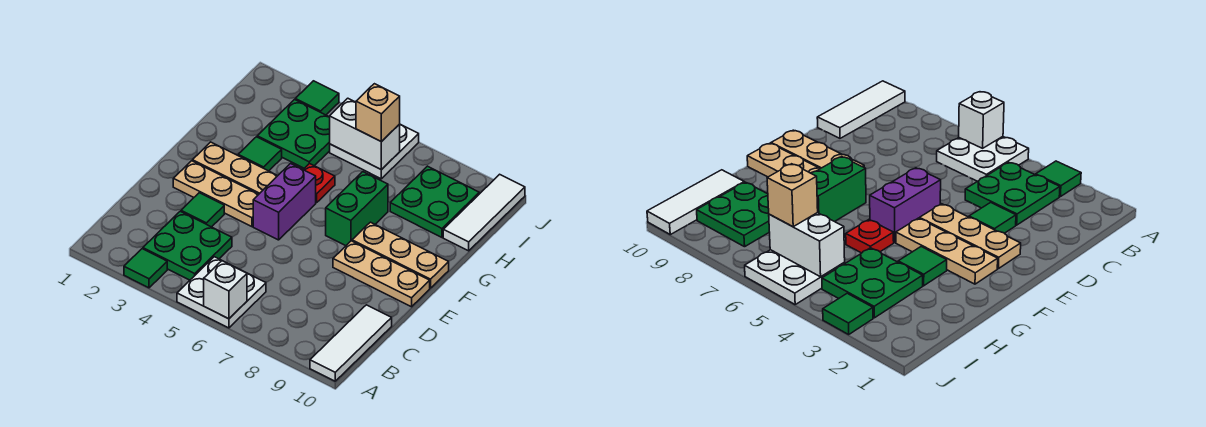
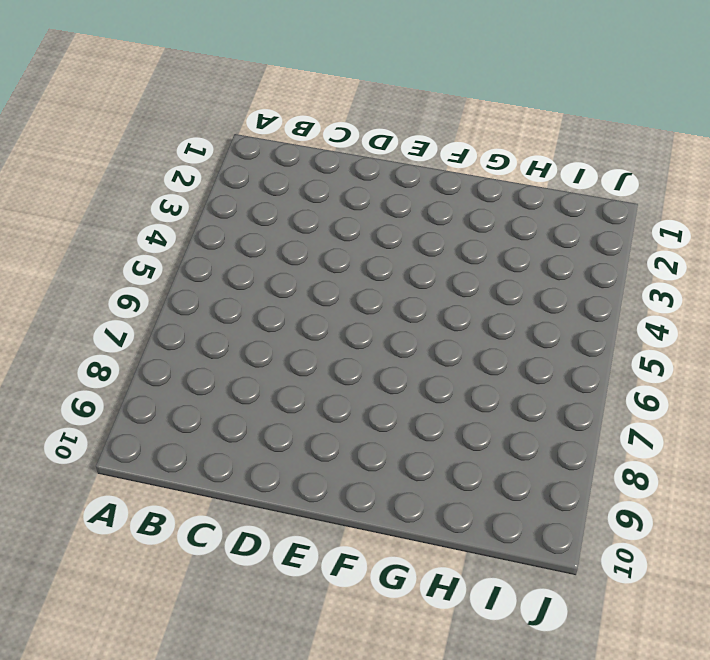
none -> green tile A3 level 1
none -> white plate A5:B6 level 1
none -> white tile A10:C10 level 1

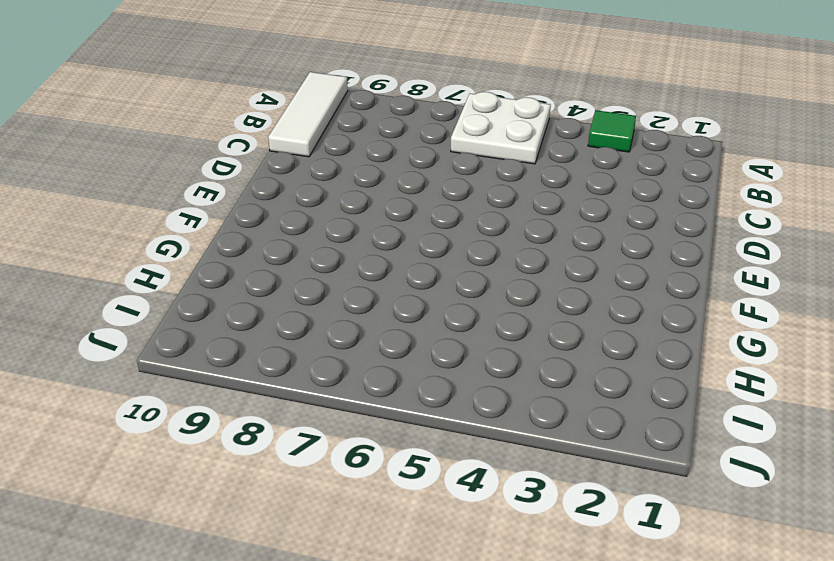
none -> green plate B3:C4 level 1
none -> green tile D3 level 1
none -> tan plate E2:E4 level 1

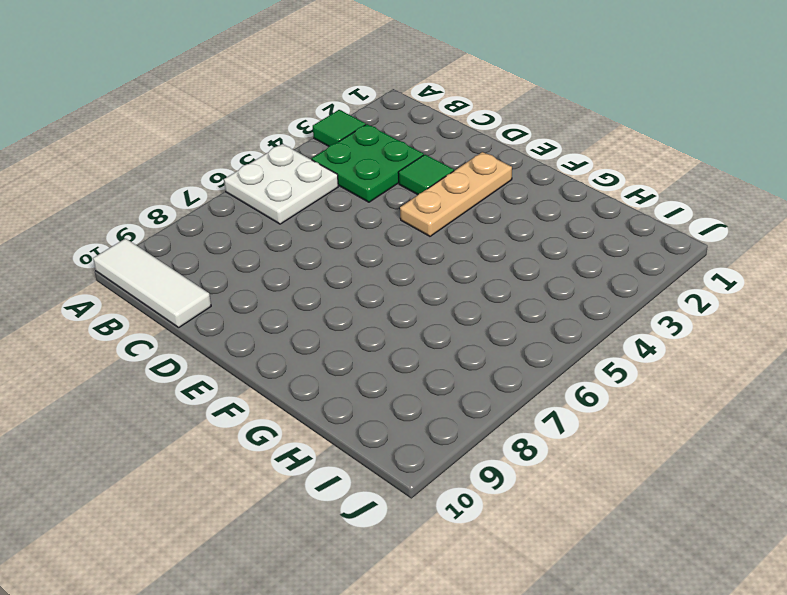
none -> purple brick E5:F5 level 1
none -> tan plate E8:E10 level 1
none -> tan plate F2:F4 level 1

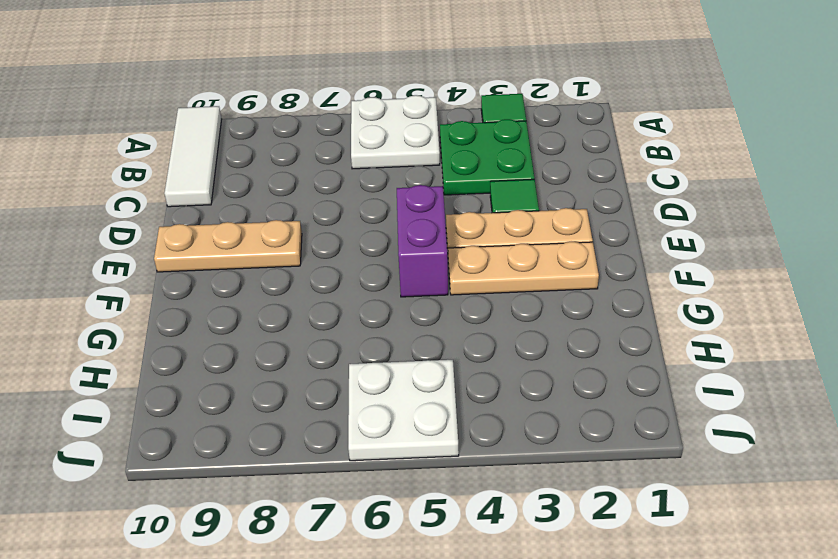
none -> green brick F7:G7 level 1
none -> tan plate F8:F10 level 1
none -> green tile G3 level 1

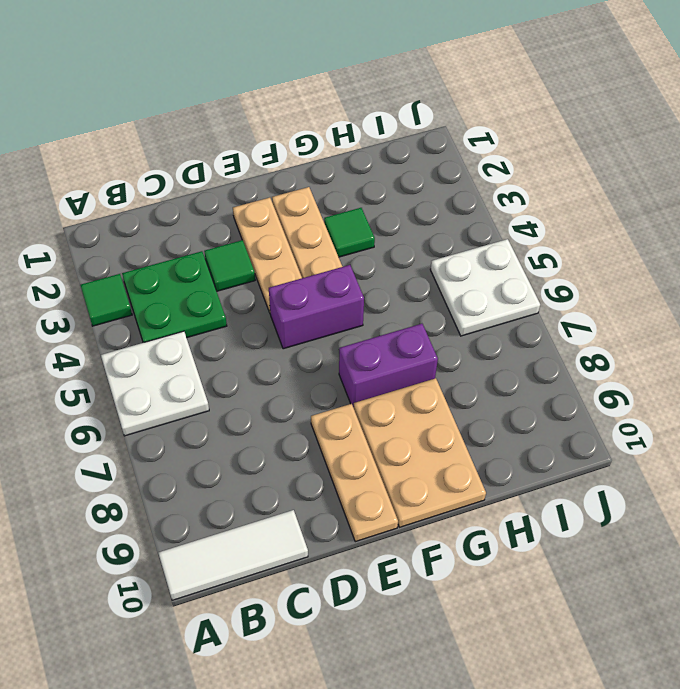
purple brick F7:G7 level 1 -> green brick F7:G7 level 1
tan plate F8:G10 level 1 -> tan plate F8:F10 level 1
none -> red plate G5 level 1
none -> green plate H3:I4 level 1
none -> green plate H8:I9 level 1

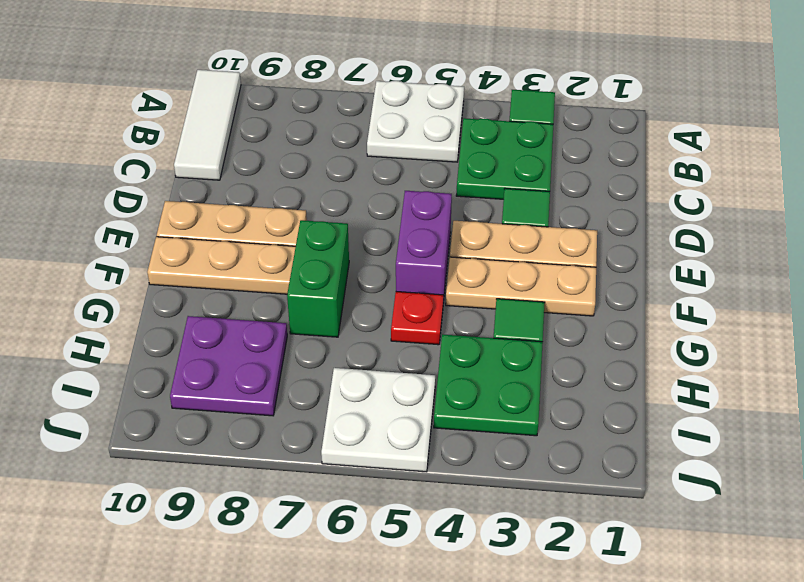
purple plate H8:I9 level 1 -> green plate H8:I9 level 1
none -> white tile H10:J10 level 1
none -> green tile J3 level 1
none -> white brick A6 level 2

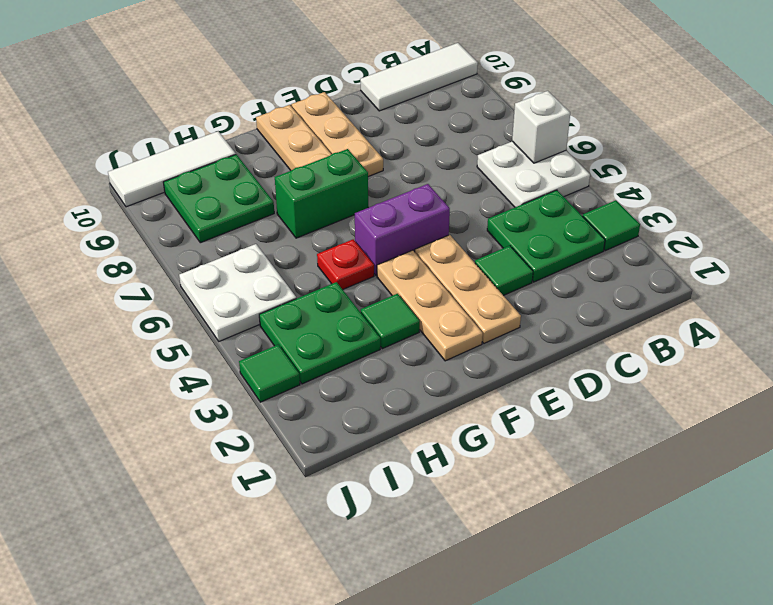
none -> white brick I5:I6 level 2
none -> tan brick I6 level 3

